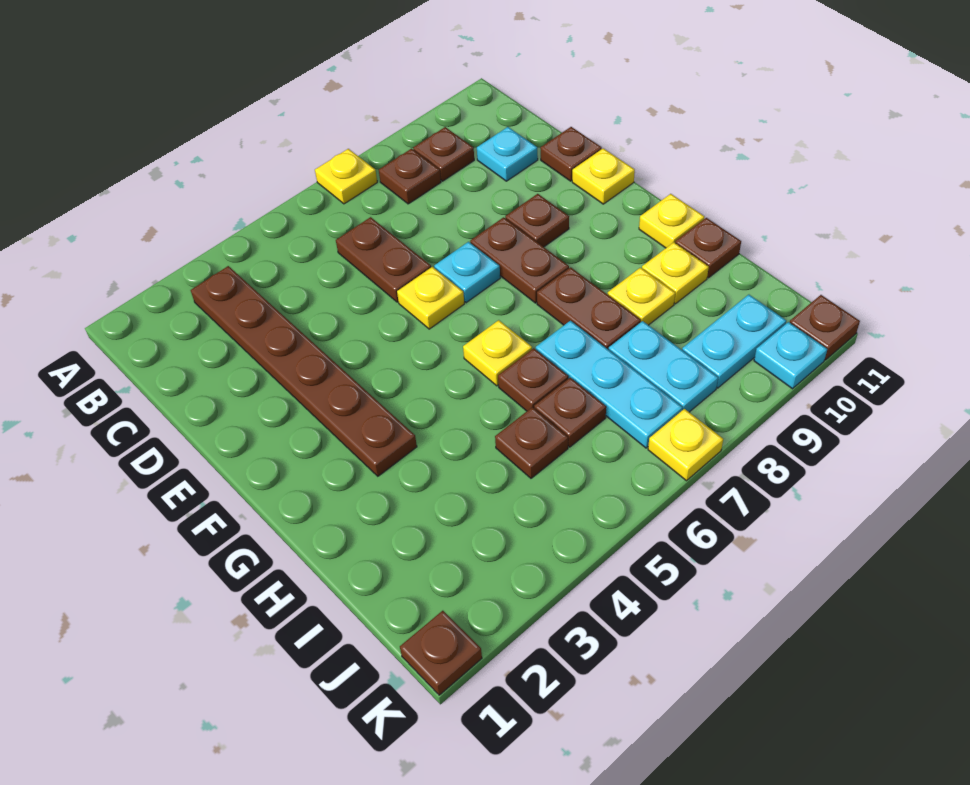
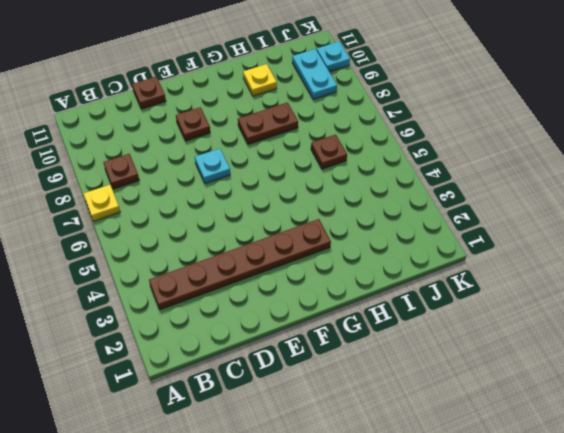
none -> brown plate B9 level 1
none -> brown plate C6:D6 level 1
none -> cyan plate C10 level 1

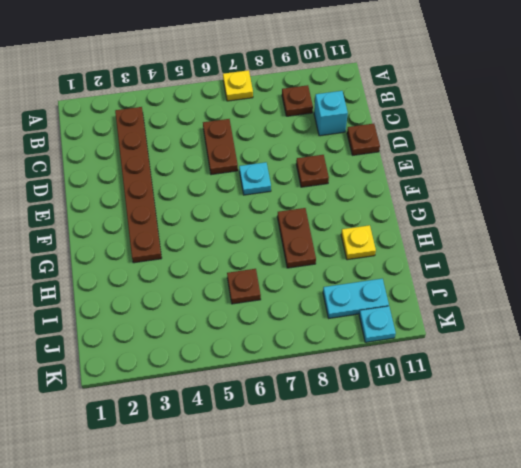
cyan brick C10 level 1 -> cyan plate C10 level 1
none -> brown plate B8 level 1
none -> yellow plate E6 level 1
none -> brown plate E8:F8 level 1

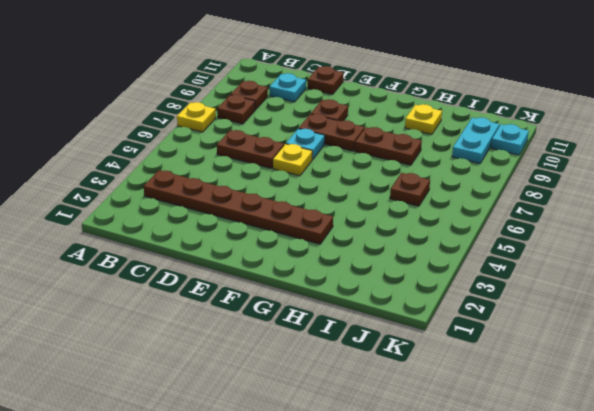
none -> yellow plate E11 level 1
none -> yellow plate G6 level 1
none -> yellow plate G11 level 1

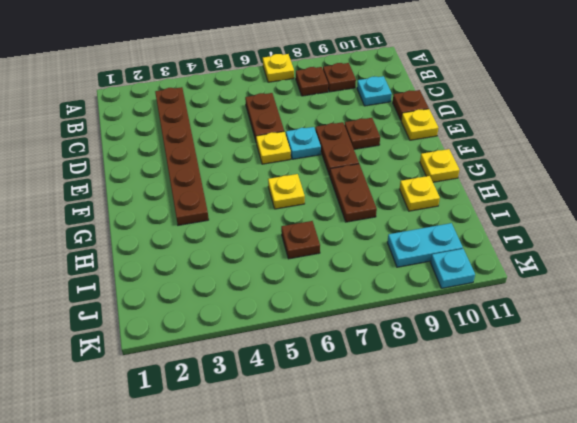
none -> brown plate H6 level 1
none -> cyan plate H7:J7 level 1
none -> yellow plate H9 level 1

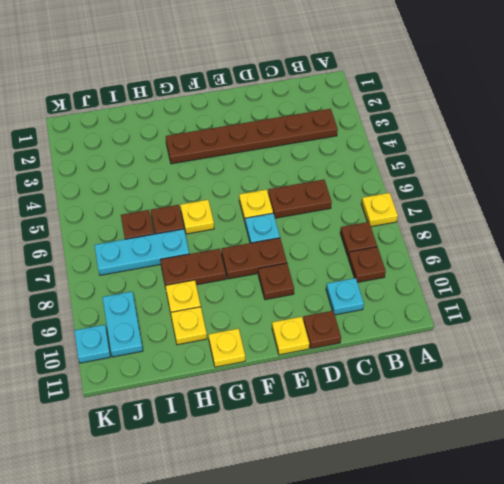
none -> brown plate H11 level 1
none -> brown plate I5 level 1
none -> cyan plate I8:J8 level 1

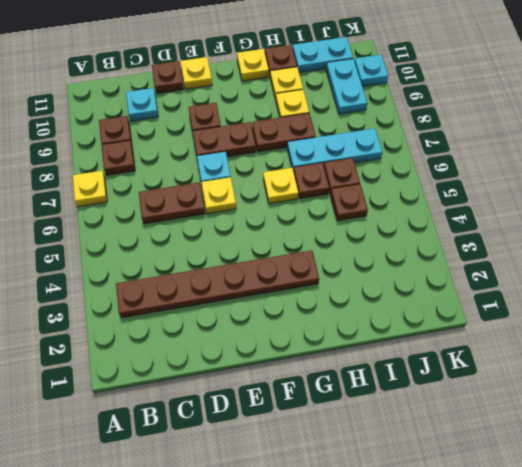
cyan plate I11:J11 level 1 -> cyan plate I8:J8 level 1
none -> brown plate K1 level 1
none -> yellow plate K7 level 1
none -> brown plate K11 level 1

